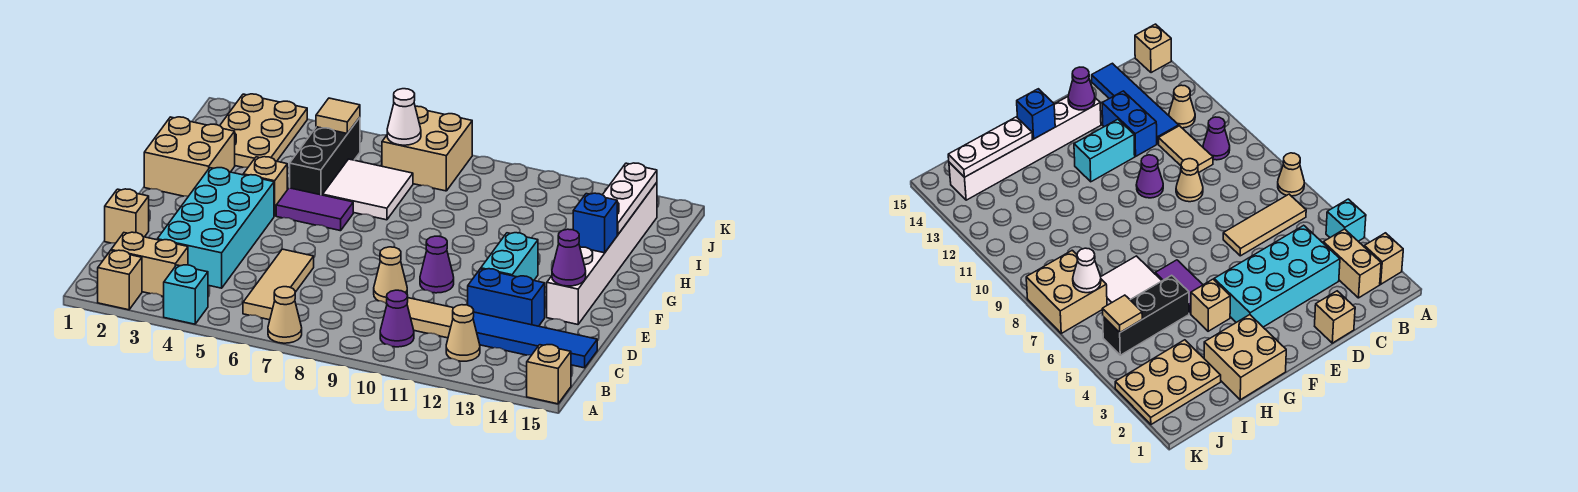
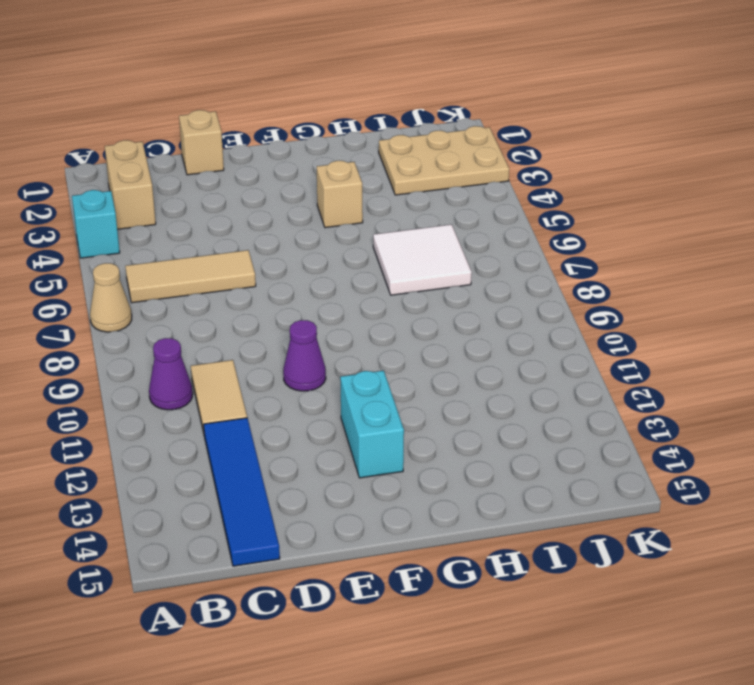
cyan brick F12:F13 level 1 -> cyan brick E12:F12 level 1
none -> tan brick A2 level 1
none -> tan brick A15 level 1
none -> tan cone B12 level 1

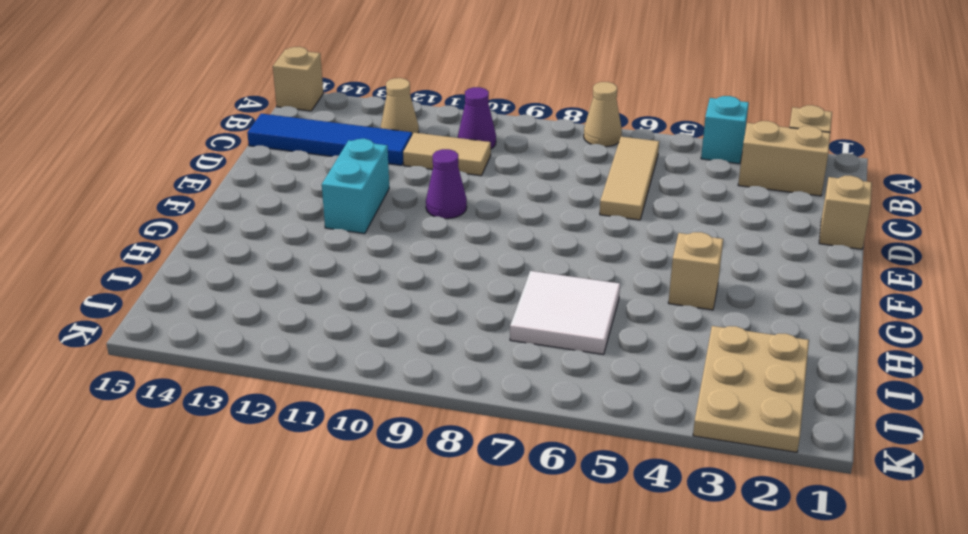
none -> cyan brick C3:F4 level 1
none -> tan cone D9 level 1
none -> blue brick D12:D13 level 1

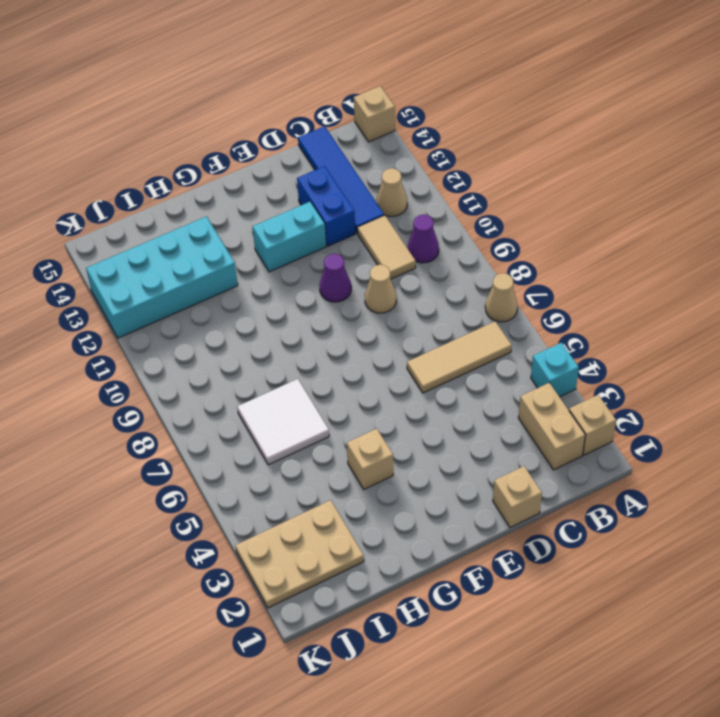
cyan brick H12:K13 level 1 -> cyan brick C3:F4 level 1
none -> white brick E14:J14 level 1
none -> tan brick G1:H2 level 1
none -> purple tile G5:G6 level 1

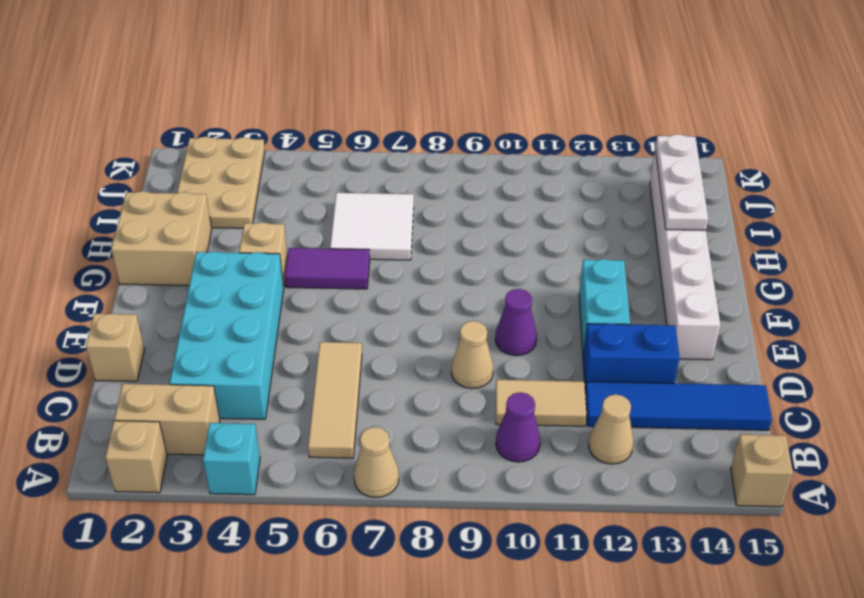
none -> black brick H5:J5 level 1
none -> tan brick J7:K8 level 1
none -> purple cone E14 level 2

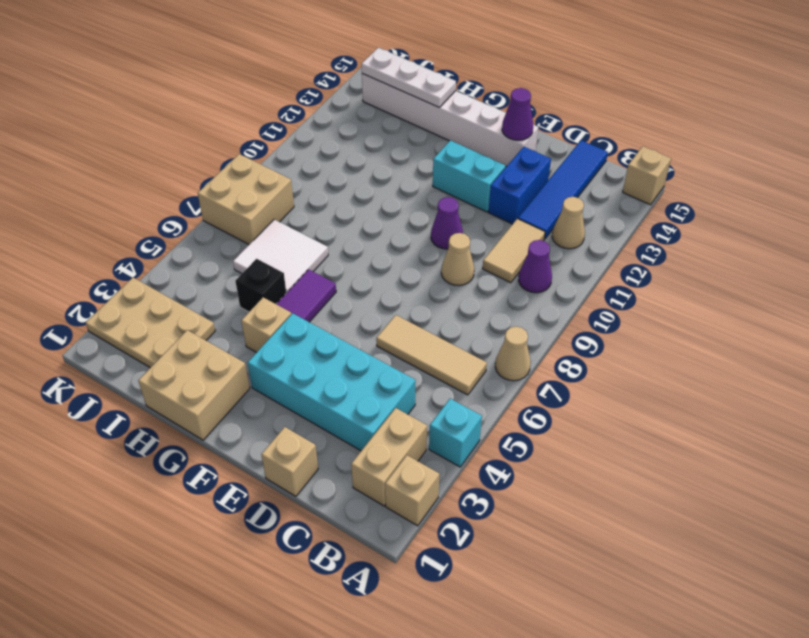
black brick H5 level 1 -> black brick H5:J5 level 1
none -> blue brick G14 level 2
none -> tan tile J5 level 2
none -> white cone J7 level 2

